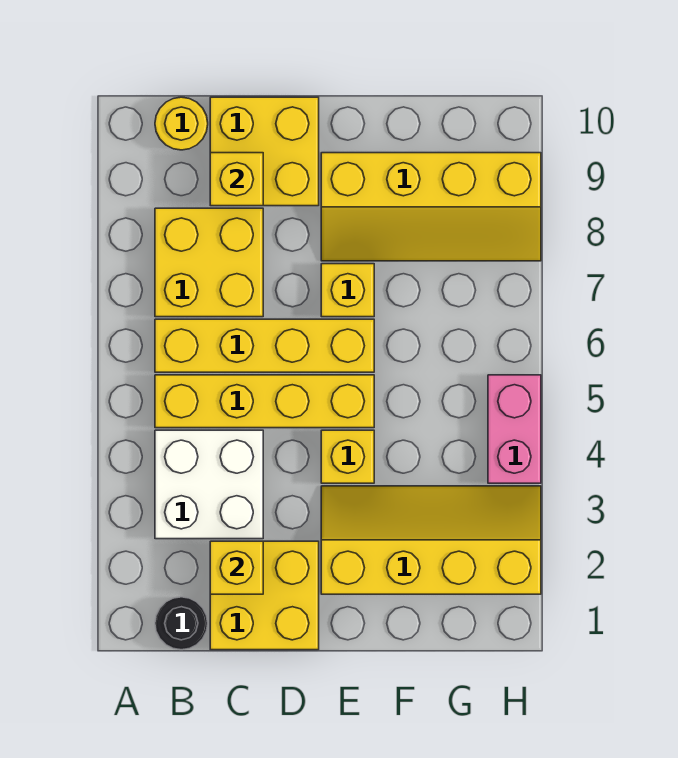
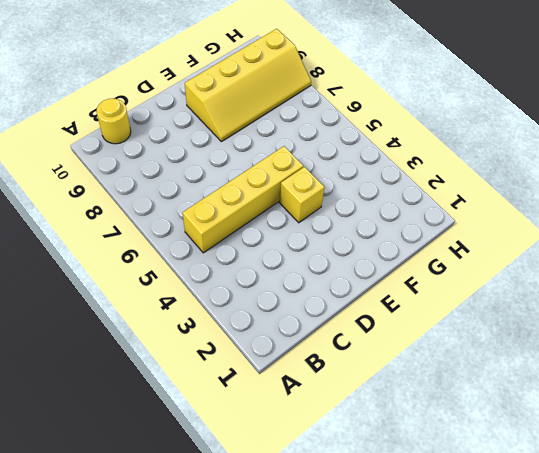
none -> black round brick B1 level 1
none -> white brick B3:C4 level 1
none -> yellow brick B6:E6 level 1

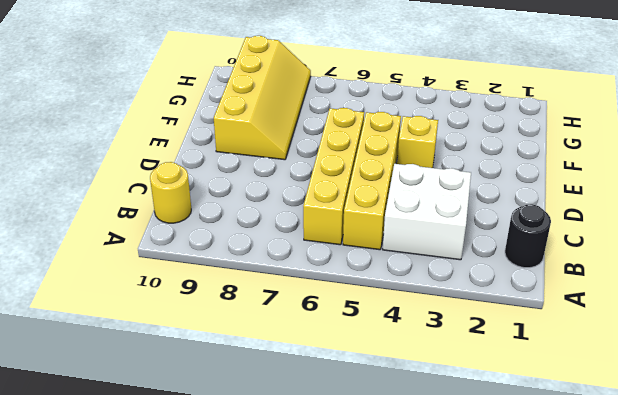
none -> yellow brick B7:C8 level 1
none -> yellow brick C1:D2 level 1
none -> yellow brick C9:D10 level 1

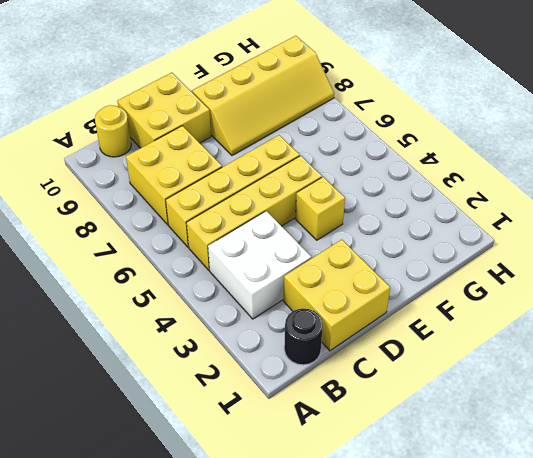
none -> yellow slope E2:H3 level 1 top 2
none -> yellow brick E7 level 1
none -> pink brick H4:H5 level 1

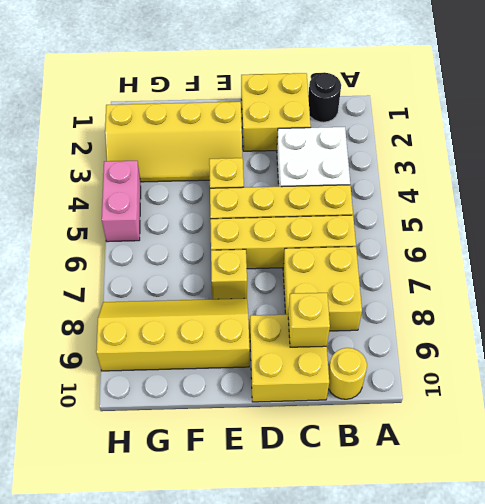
none -> yellow brick C2 level 2

